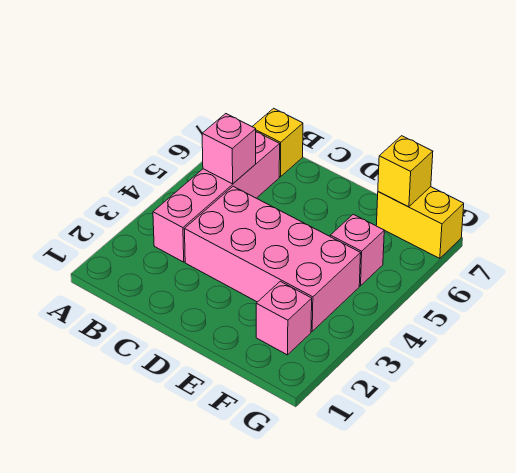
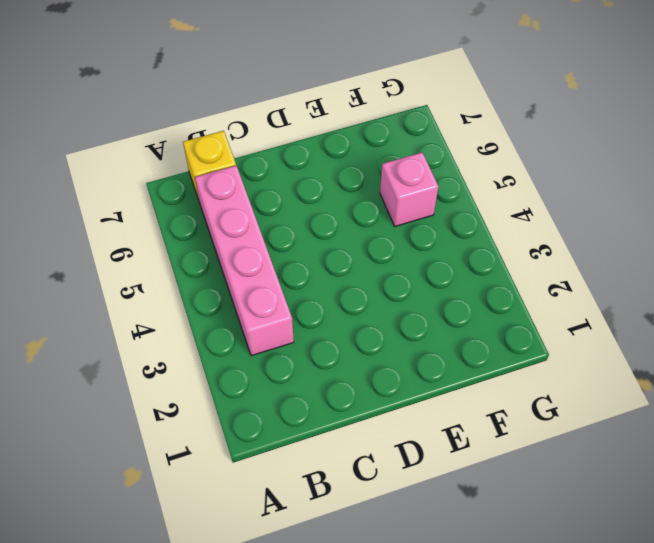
none -> pink brick C3:F4 level 1
none -> pink brick F2 level 1

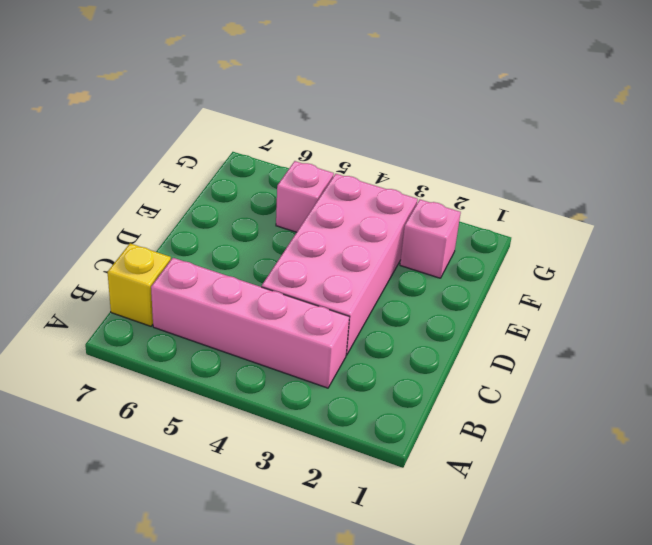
none -> yellow brick F7:G7 level 1
none -> pink brick B5 level 2

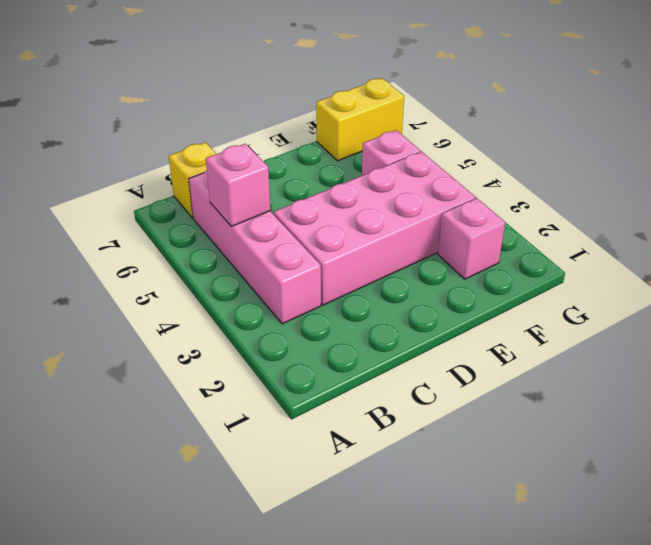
none -> yellow brick F7 level 2

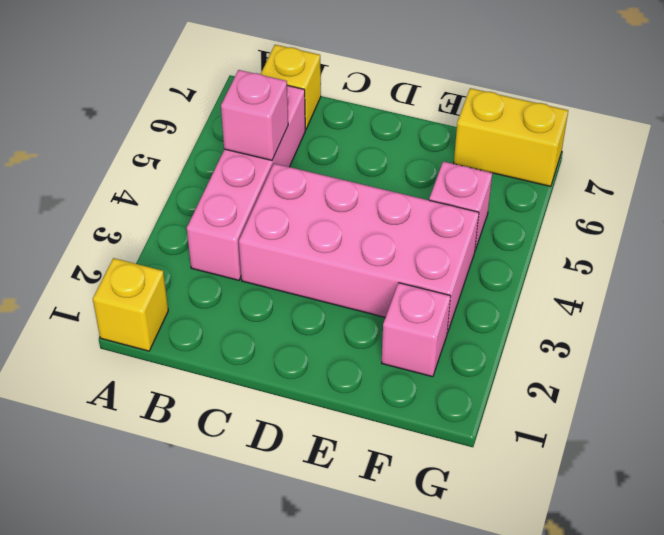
yellow brick A1 level 1 -> yellow brick F7 level 2

